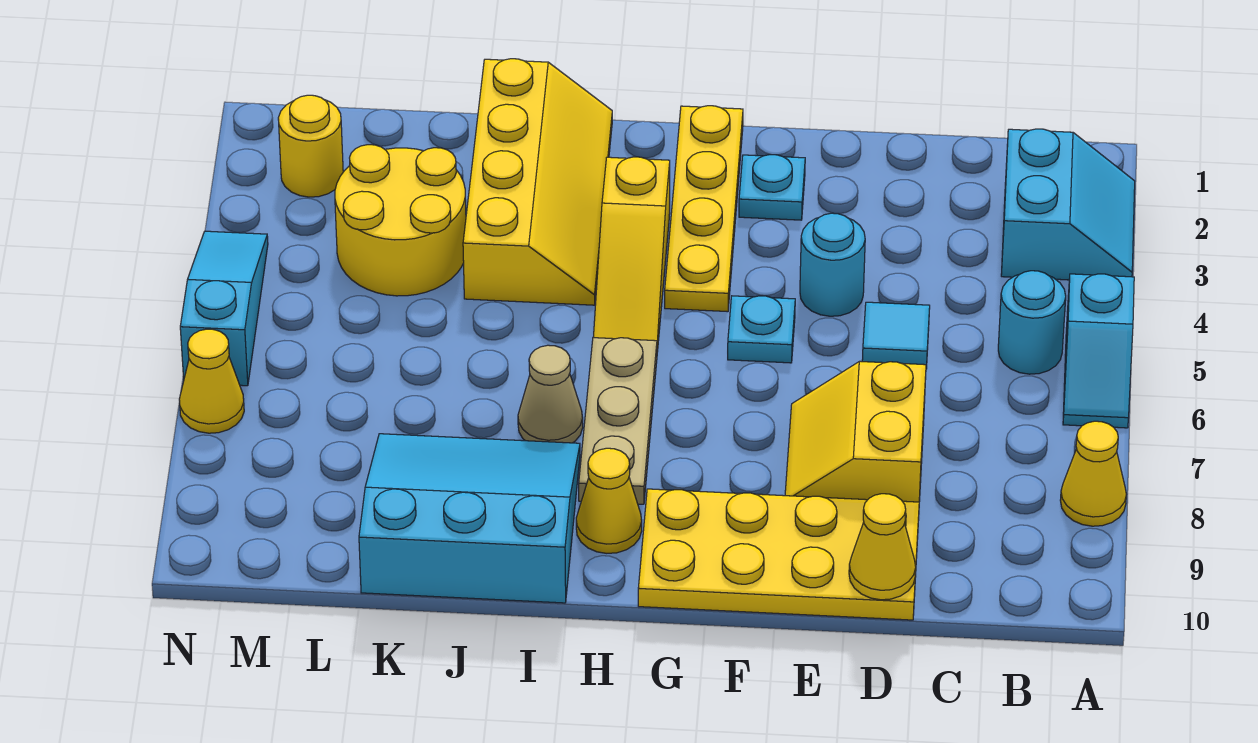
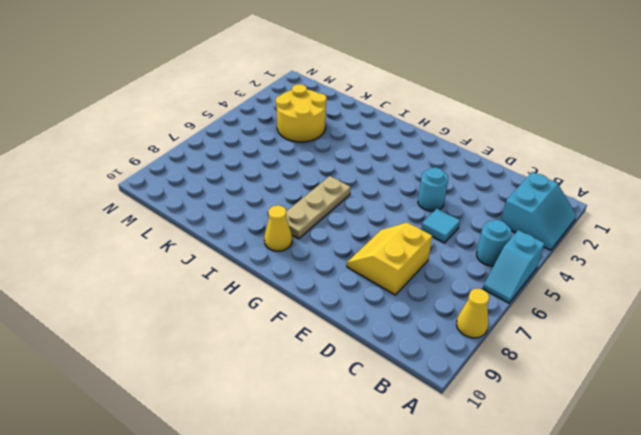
none -> yellow plate D9:G10 level 1
none -> cyan plate F2 level 1
none -> cyan plate F5 level 1

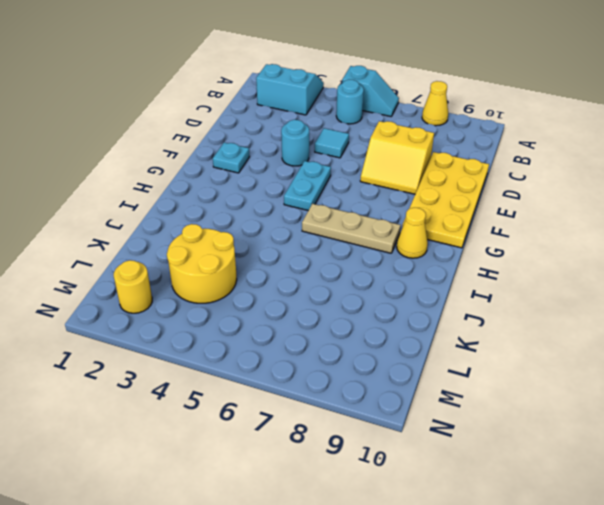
cyan plate F5:G5 level 1 -> cyan plate F5 level 1
none -> yellow plate G1:G4 level 1
none -> yellow slope H3:H5 level 1 top 3
none -> yellow slope I1:J4 level 1 top J

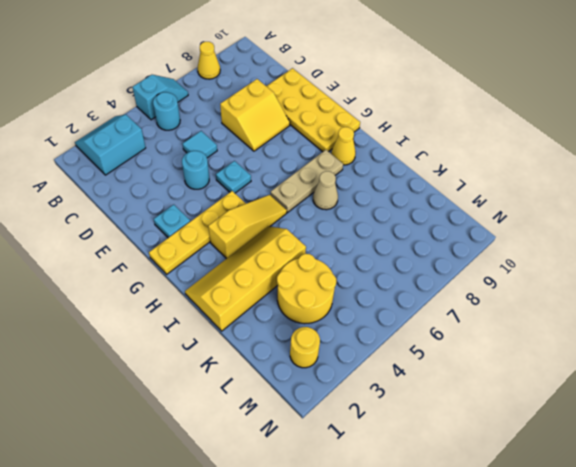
none -> cyan slope I8:K10 level 1 top 10
none -> cyan slope N4:N6 level 1 top 6
none -> yellow cone N7 level 1

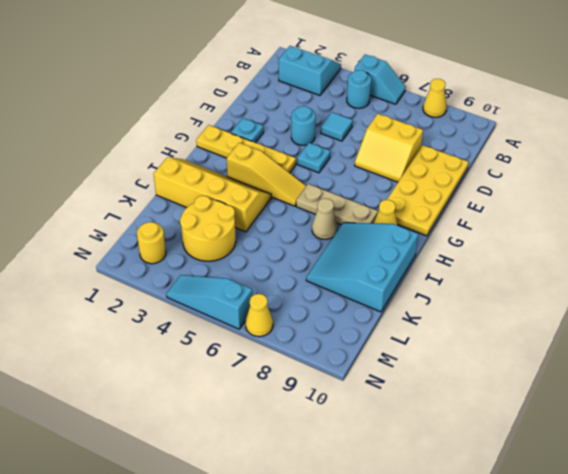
none -> yellow cone D10 level 2

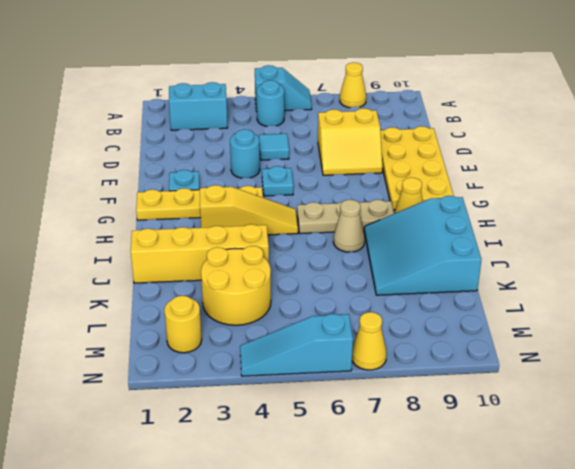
none -> yellow cone D10 level 2

